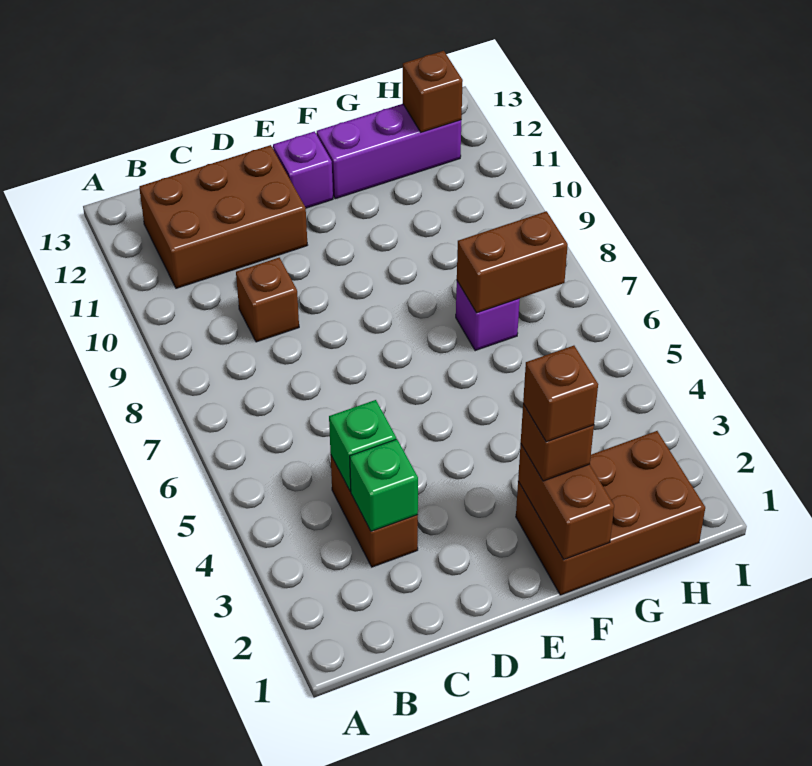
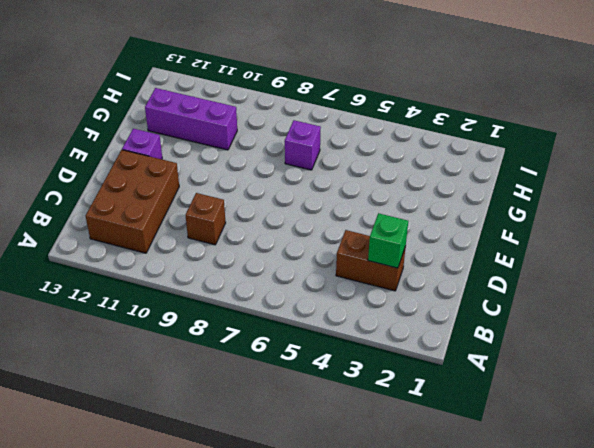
purple brick G10:G12 level 1 -> purple brick F12:H12 level 1
none -> brown brick F1:H2 level 1
none -> green brick C4 level 2
none -> brown brick F1:F2 level 2

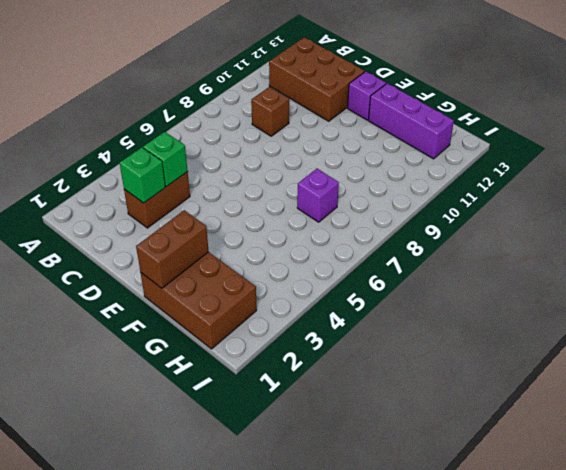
none -> brown brick G7:H7 level 2
none -> brown brick H12 level 2
none -> brown brick F2 level 3

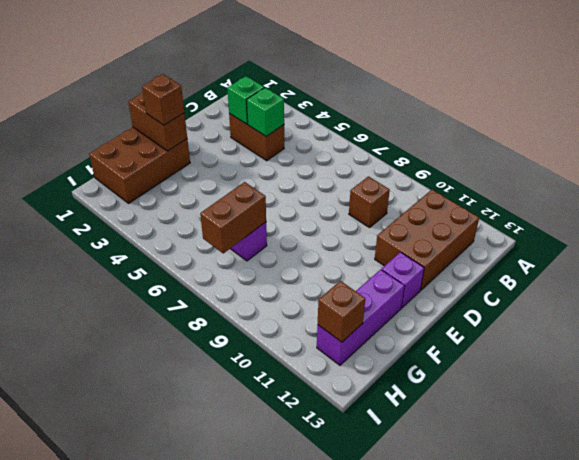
none -> brown brick F2 level 4

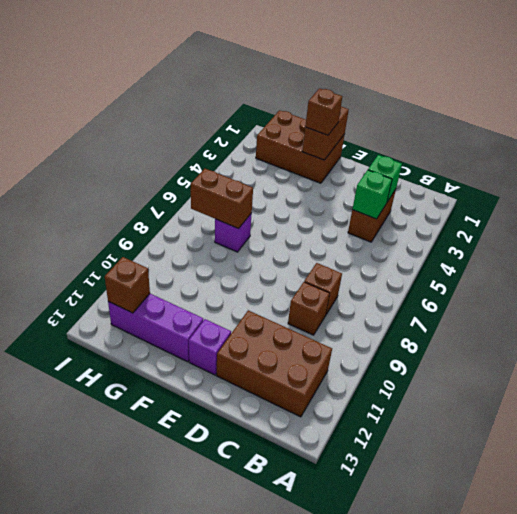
brown brick C8 level 1 -> brown brick F2 level 4

